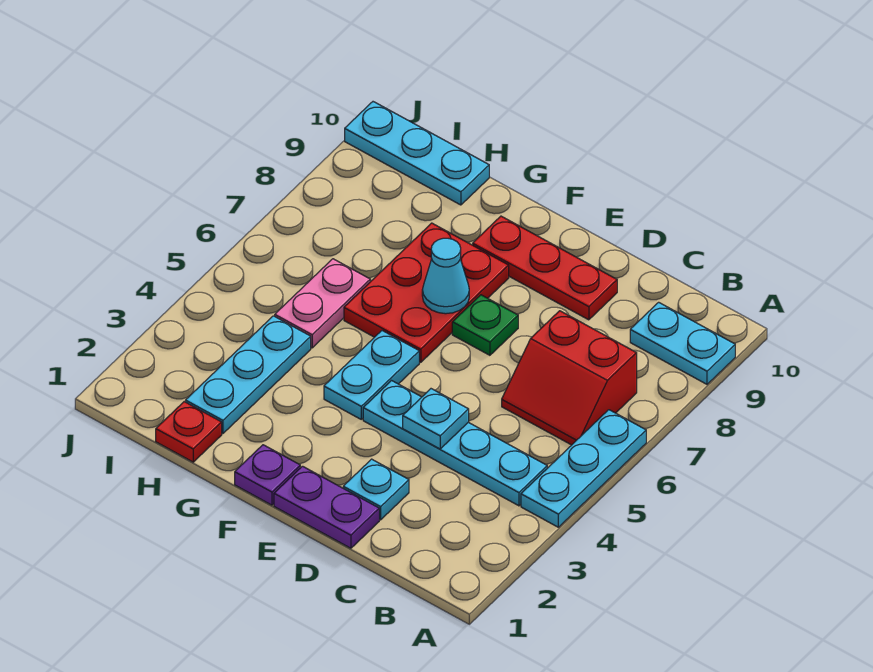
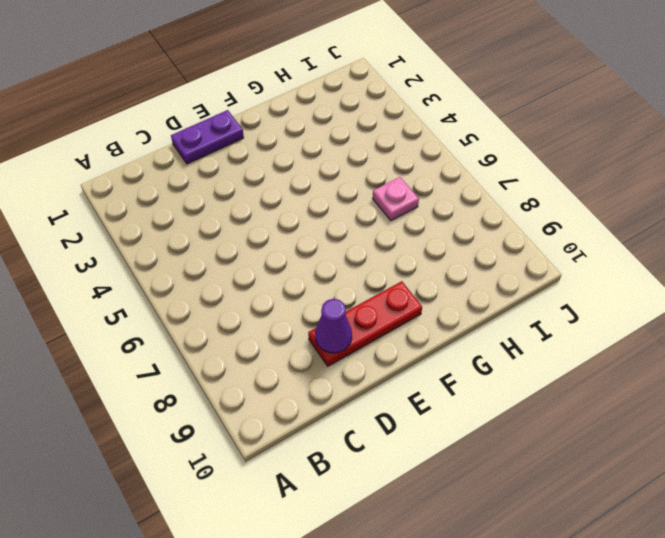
purple cone D9 level 2 -> none
pink plate H6 level 1 -> pink plate H5:H6 level 1
none -> cyan plate A4:A6 level 1
none -> cyan plate A9:B9 level 1
none -> cyan plate B4:E4 level 1

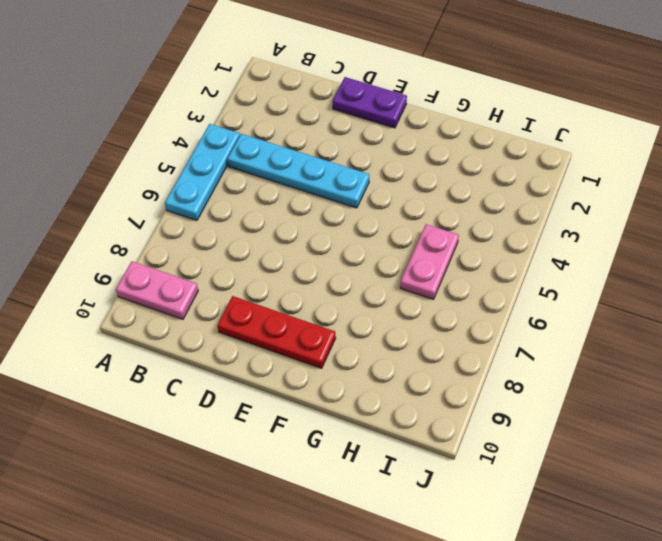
pink plate A9:B9 level 1 -> cyan plate A9:B9 level 1
none -> red slope B6:C7 level 1 top 7
none -> cyan plate D2 level 1
none -> green plate E7 level 1

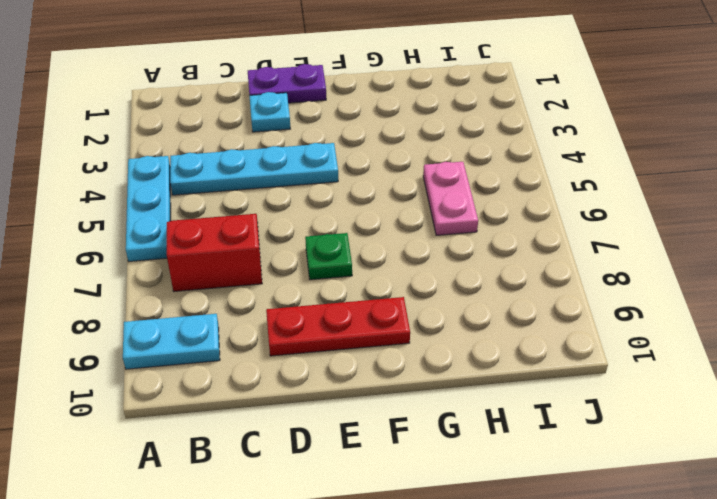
none -> purple plate F1 level 1
none -> cyan plate F4:F5 level 1
none -> red plate F6:G8 level 1

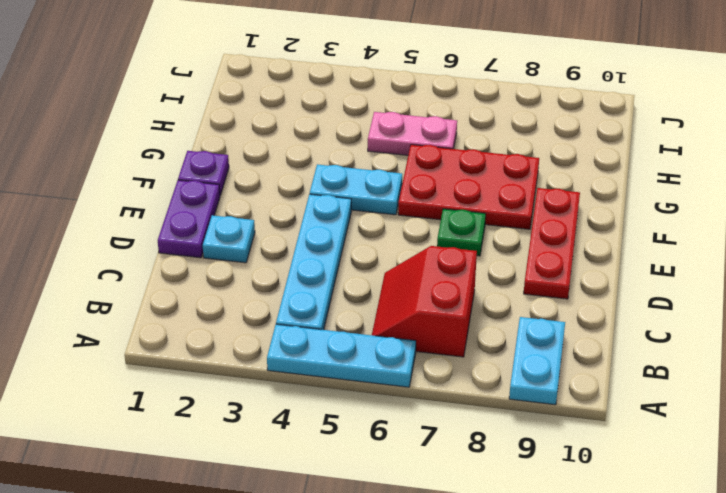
none -> red plate H1 level 1
none -> cyan plate H2:H4 level 1
none -> cyan plate H10:J10 level 1

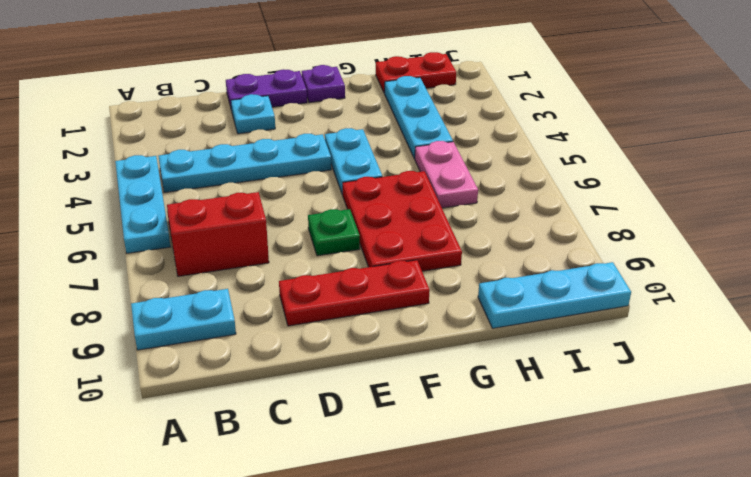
red plate H1:I1 level 1 -> red plate H1 level 1
none -> cyan plate D4 level 2
none -> cyan cone F7 level 2

